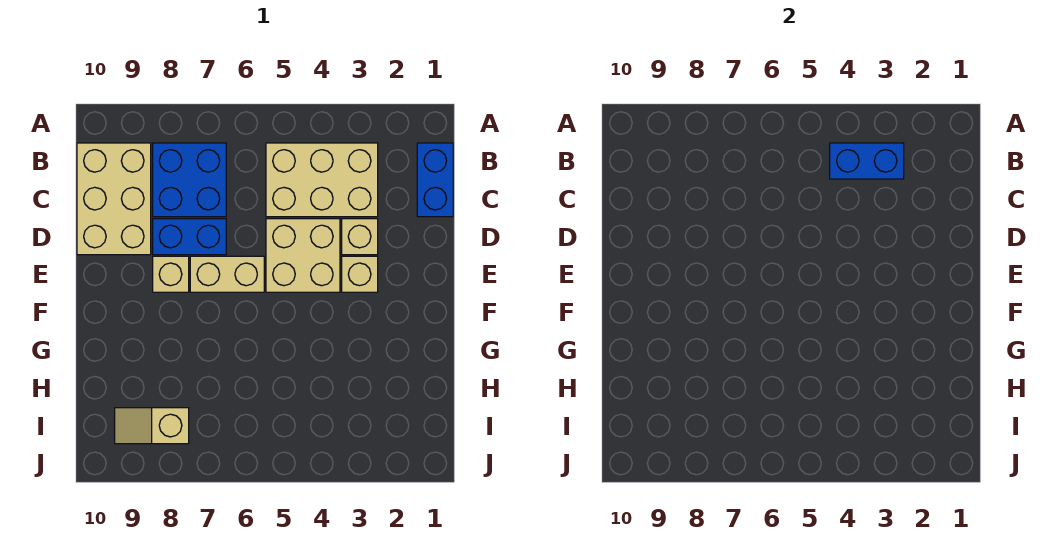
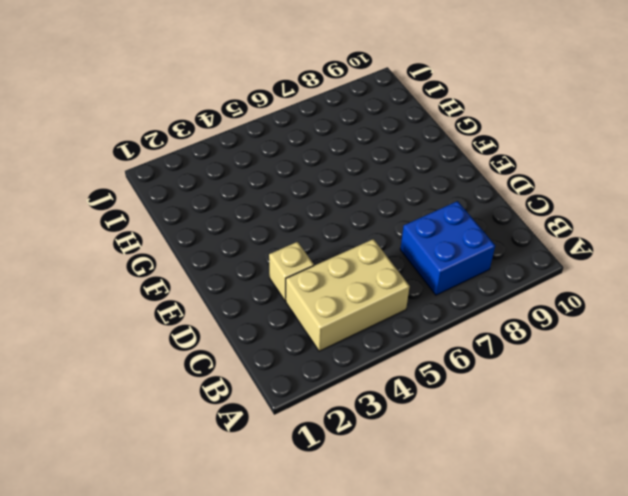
none -> blue brick B1:C1 level 1
none -> tan brick B9:D10 level 1
none -> tan brick D4:E5 level 1

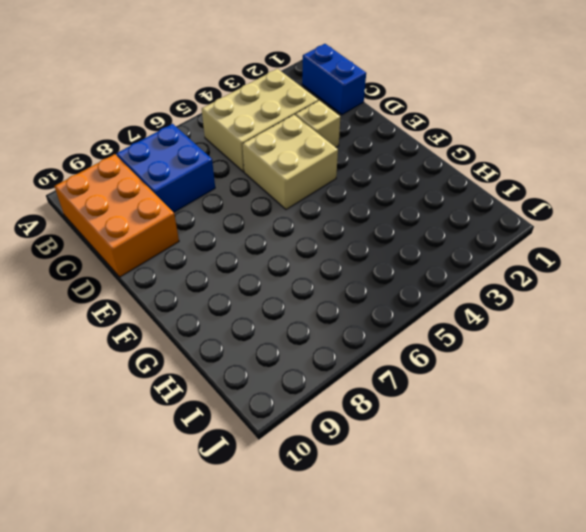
orange brick B9:D10 level 1 -> tan brick B9:D10 level 1
none -> blue brick D7:D8 level 1
none -> tan brick E3 level 1
none -> tan brick E6:E7 level 1

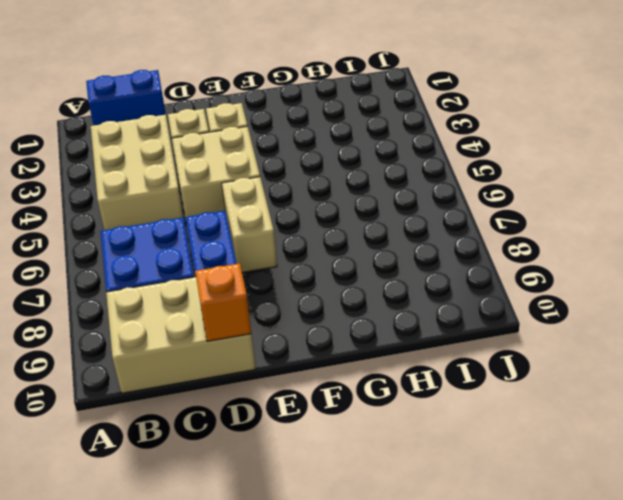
orange brick D10 level 2 -> none
none -> tan brick E8 level 1
none -> tan slope I8:I9 level 1 top 8
none -> blue brick B3:B4 level 2

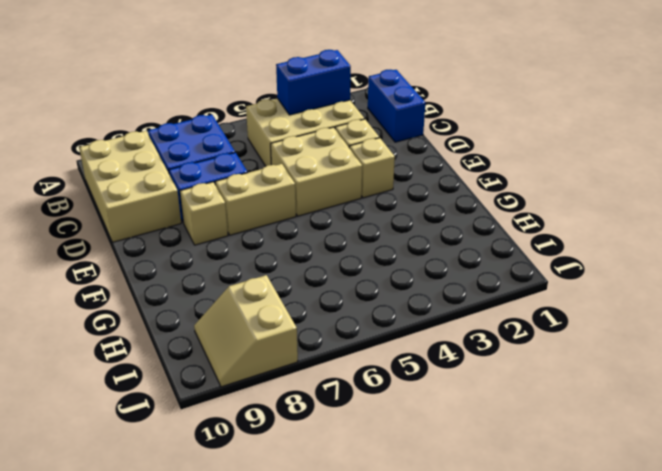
tan slope I8:J9 level 1 top 8 -> tan slope I8:I9 level 1 top 8

